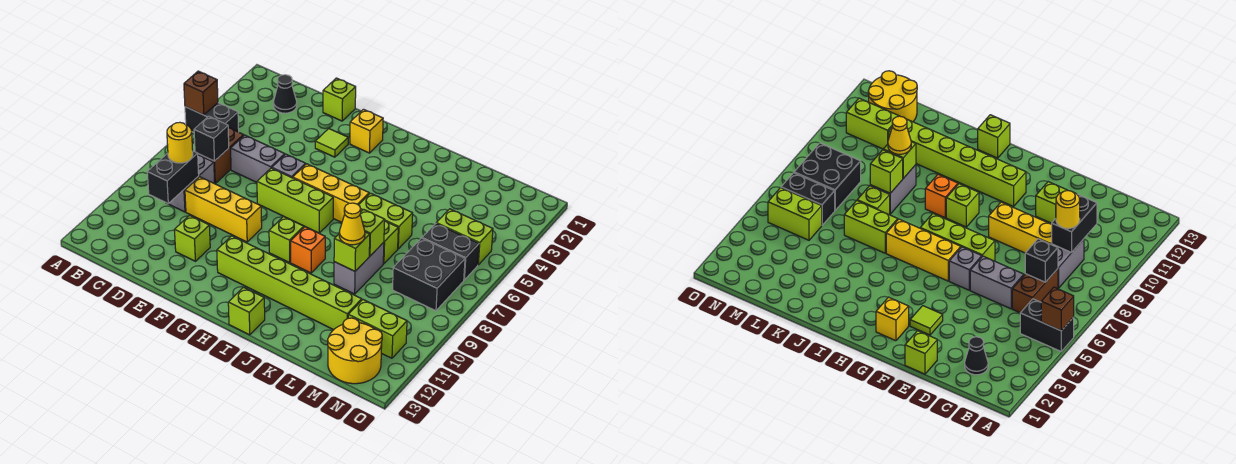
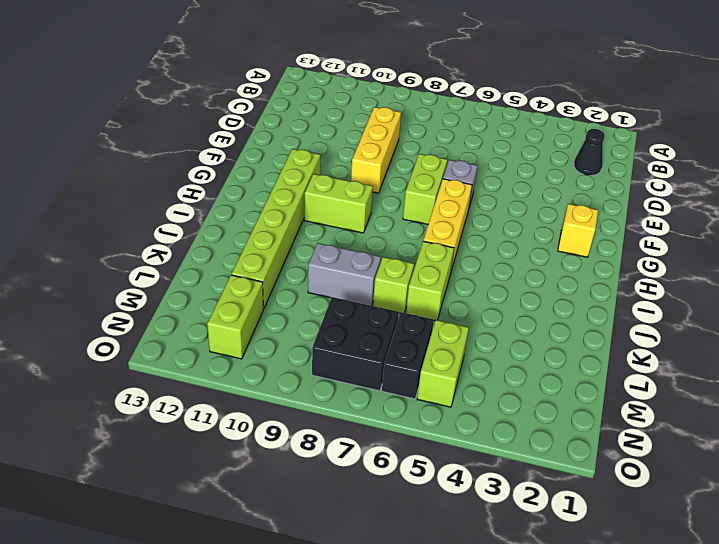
lime brick F7:G7 level 1 -> lime brick F7:H7 level 1
lime brick H9:H10 level 1 -> lime brick H9 level 1
none -> black brick A5:B5 level 1
none -> brown brick C6:C7 level 1
none -> grey brick C8:C9 level 1
none -> grey brick D6:E6 level 1

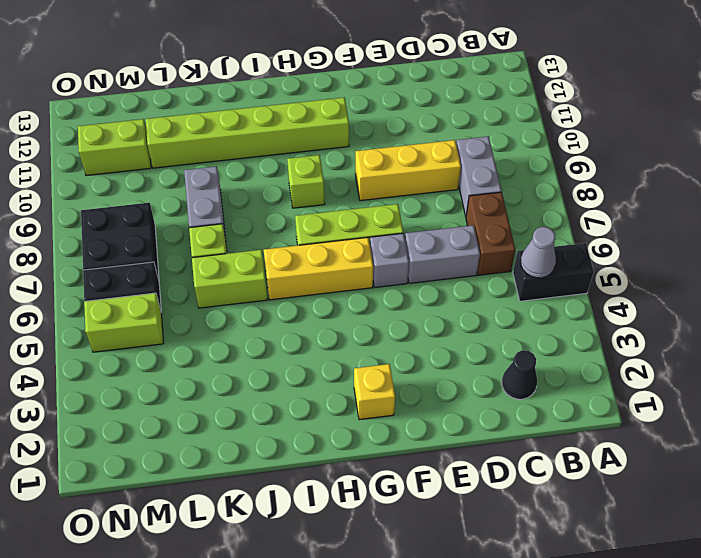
grey cone B5 level 2 -> none
none -> lime brick E1 level 1
none -> lime brick E11 level 1
none -> lime tile F3 level 1
none -> orange brick I9 level 1

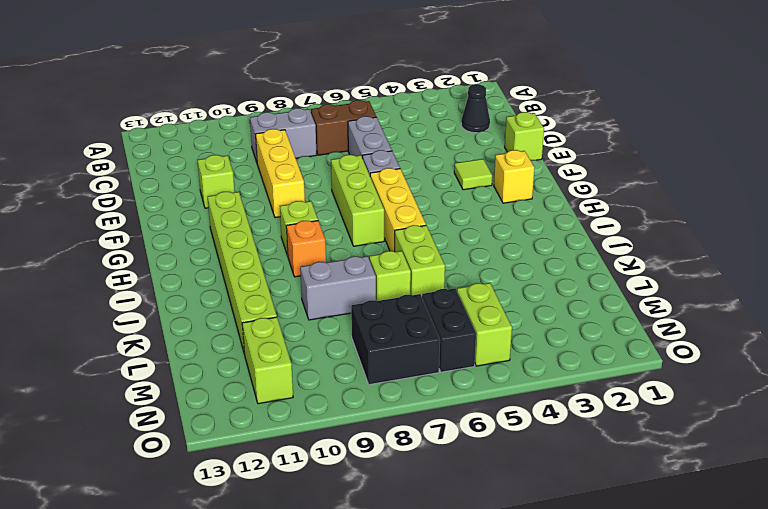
none -> black brick A5:B5 level 1
none -> lime brick I13 level 1
none -> yellow round brick M12:N13 level 1
none -> brown brick A5 level 2

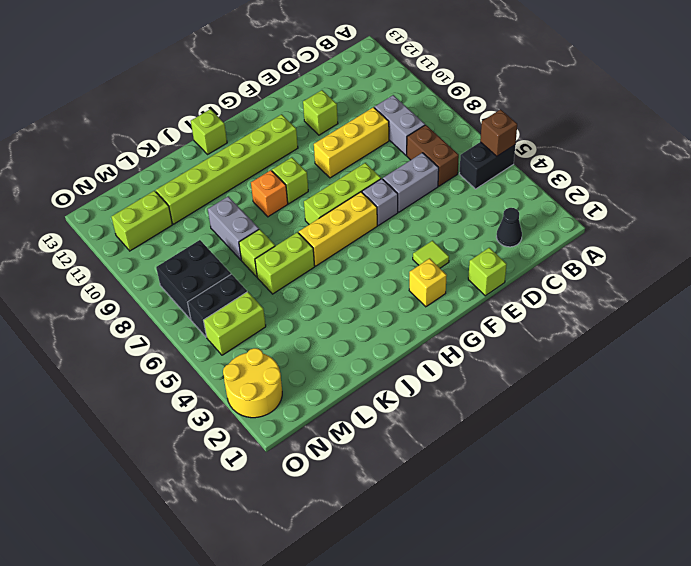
yellow round brick N2:O3 level 1 -> yellow round brick M12:N13 level 1
none -> black brick C7 level 2
none -> black brick C9:C10 level 2
none -> lime brick K8 level 2
none -> lime brick K9 level 2

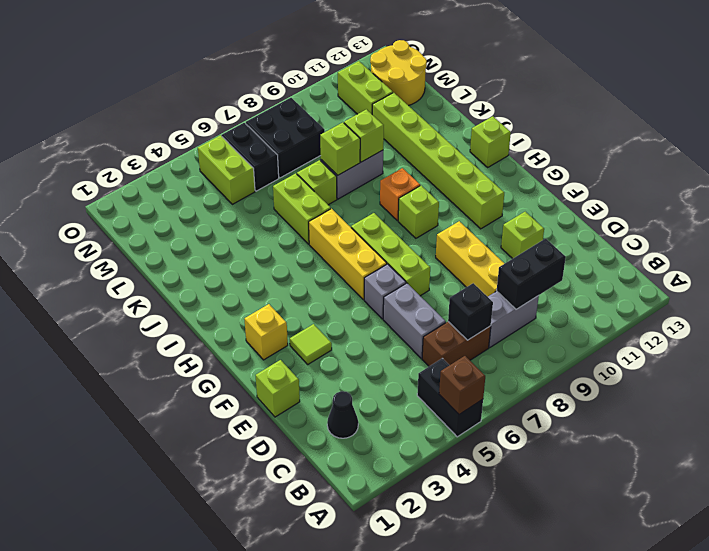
none -> yellow round brick C9 level 3
none -> yellow cone K9 level 3

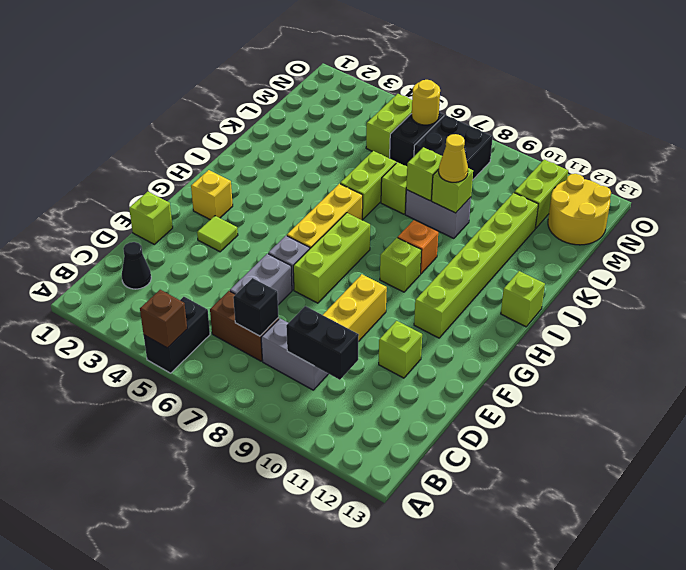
yellow round brick N6 level 2 -> yellow round brick C9 level 3

